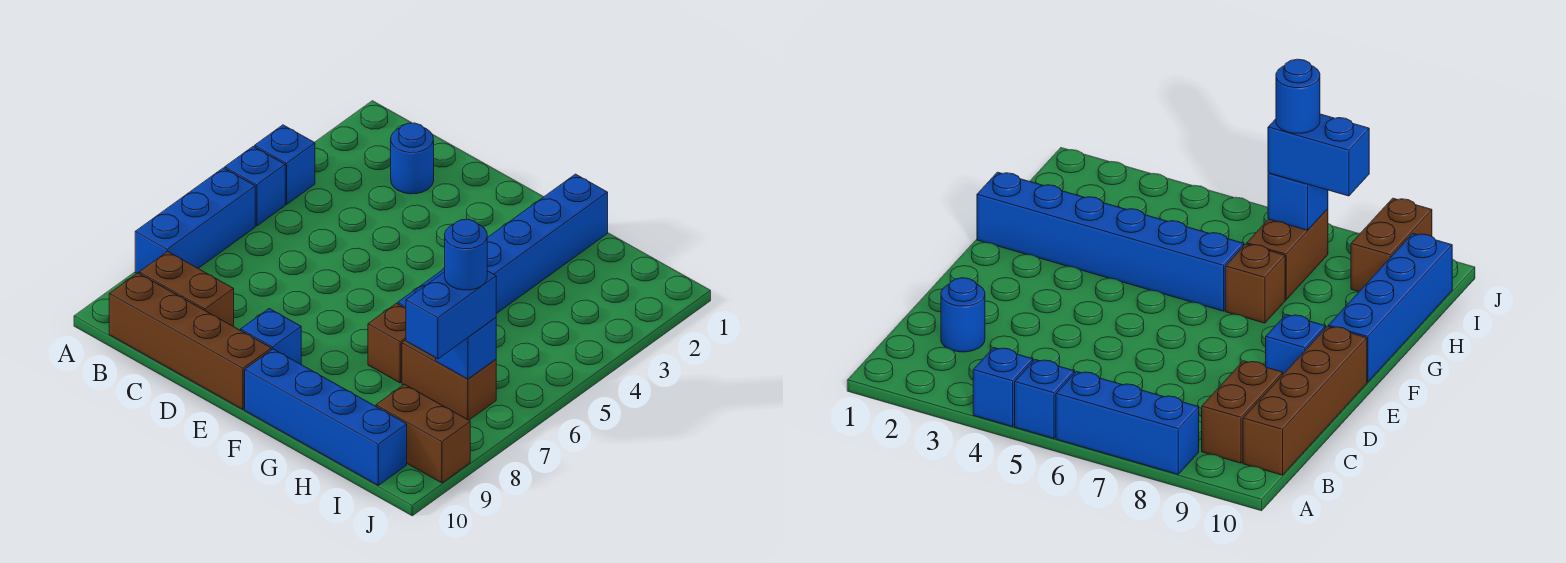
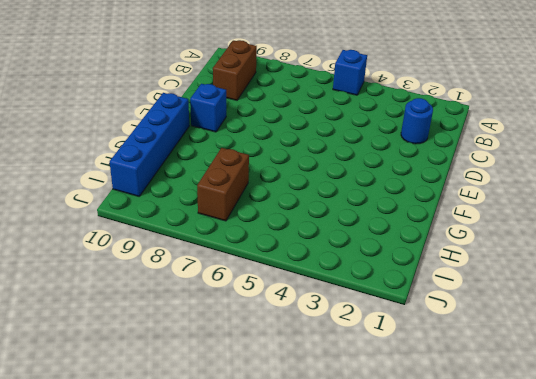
none -> blue brick A4 level 1
none -> blue brick A6:A8 level 1
none -> brown brick B10:E10 level 1

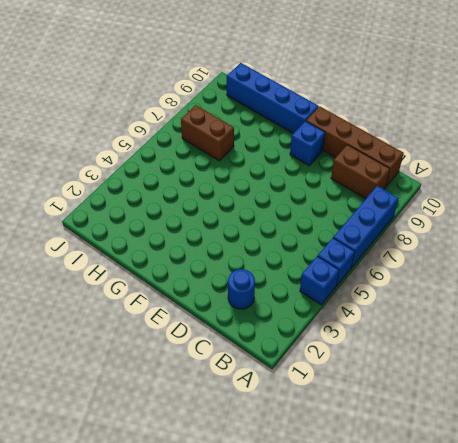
none -> blue brick G1:G6 level 1
none -> brown brick G7 level 1
none -> brown brick I9:J9 level 1

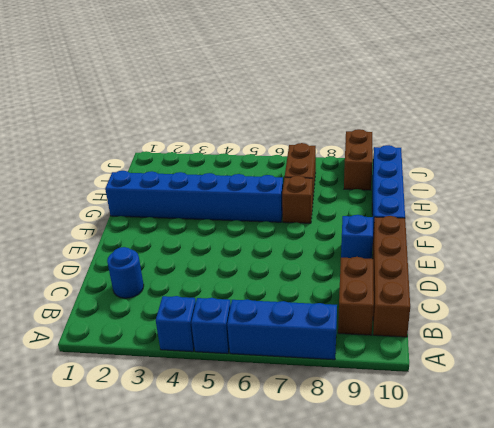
none -> blue brick I7 level 2
none -> blue brick I7:I8 level 3
none -> blue round brick I7 level 4

